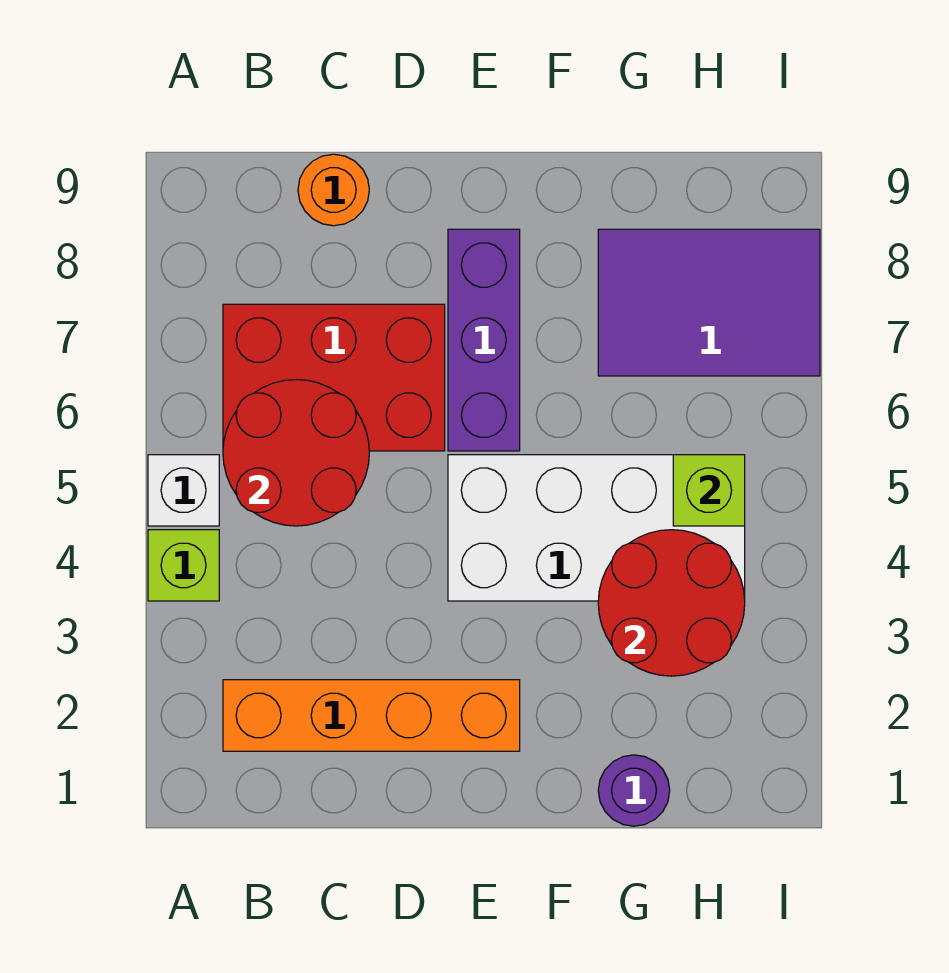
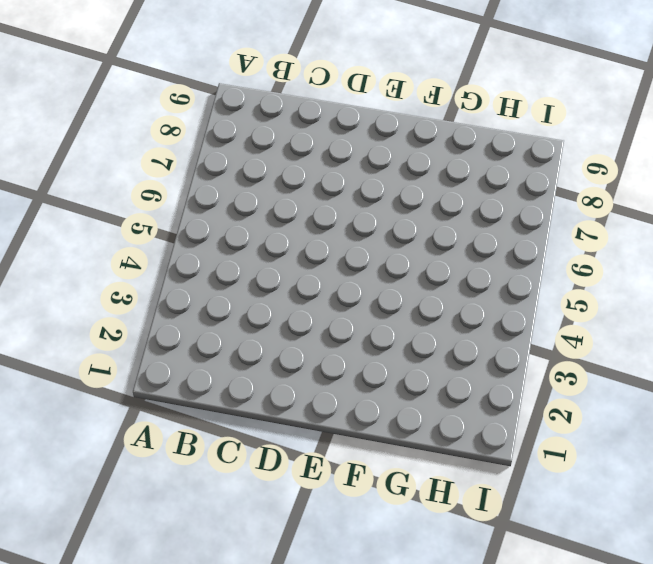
none -> lime brick A4 level 1
none -> white brick A5 level 1
none -> orange brick B2:E2 level 1

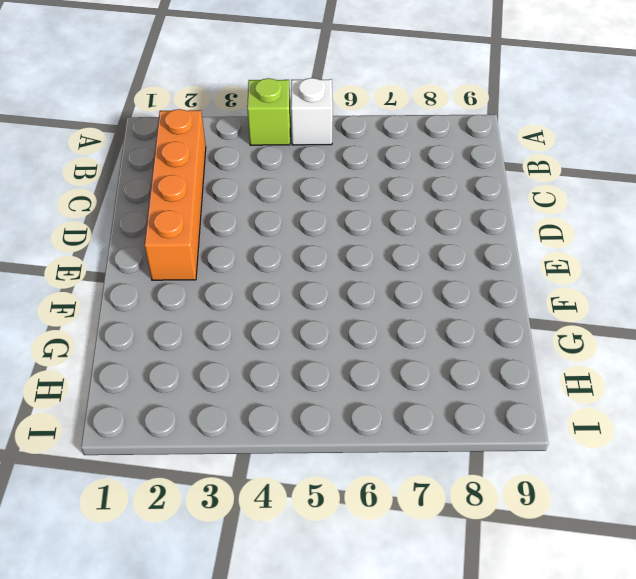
none -> red brick B6:D7 level 1
none -> orange round brick C9 level 1
none -> white brick E4:H5 level 1

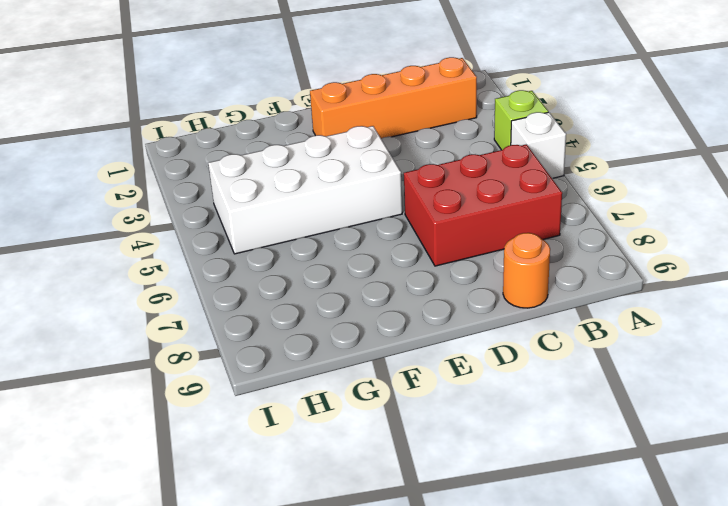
none -> purple brick E6:E8 level 1
none -> purple round brick G1 level 1
none -> purple tile G7:I8 level 1

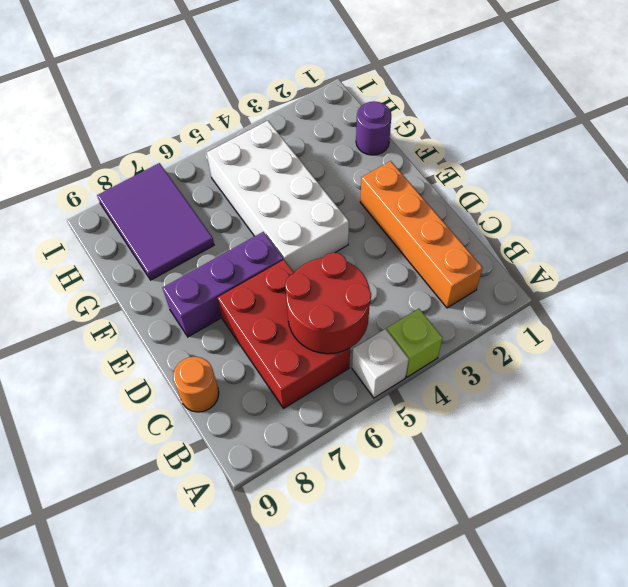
none -> red round brick G3:H4 level 2
none -> lime brick H5 level 2

